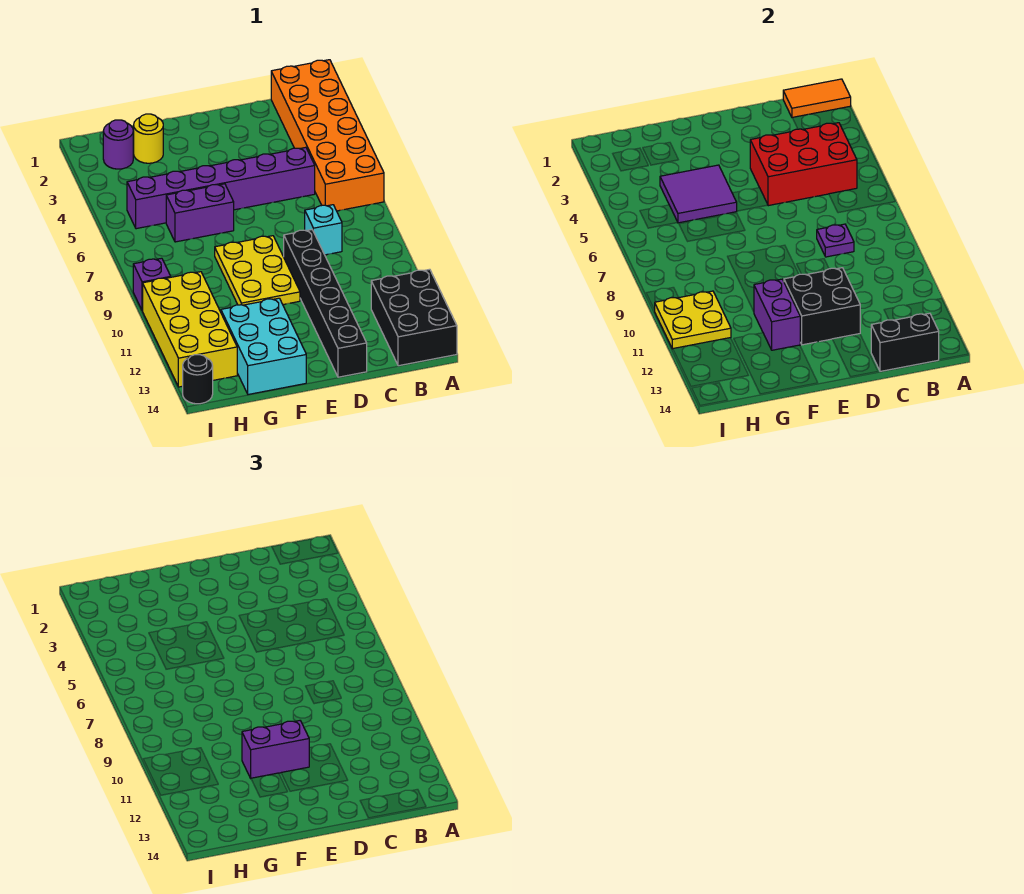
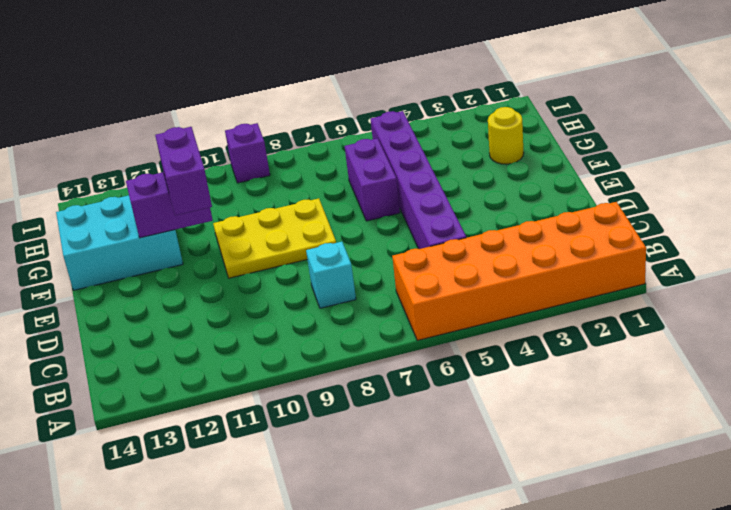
none -> black brick A12:B14 level 1
none -> black brick D9:D14 level 1
none -> purple round brick H2 level 1

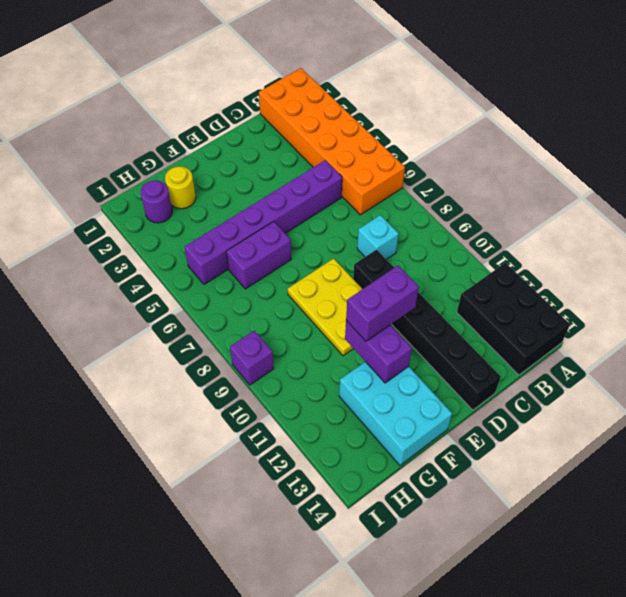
none -> yellow brick H10:I13 level 1
none -> black round brick I14 level 1
none -> orange tile A1:B1 level 2

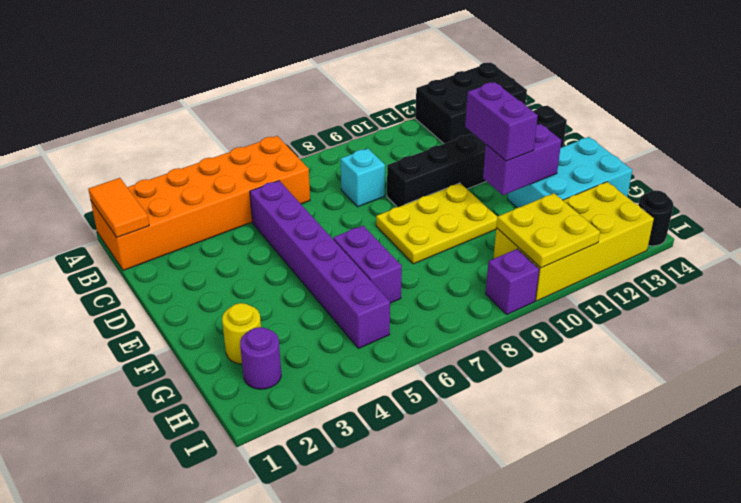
none -> red brick B4:D5 level 2
none -> black brick B14:C14 level 2
none -> purple plate C8 level 2

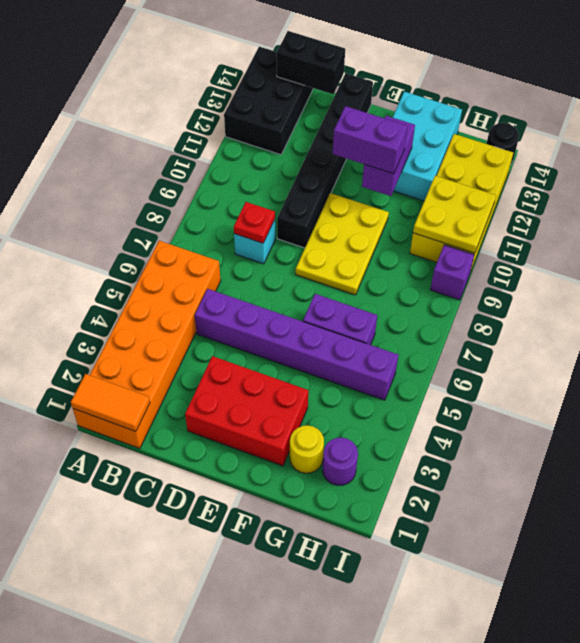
red plate C8 level 2 -> purple plate C8 level 2
red brick D2:F3 level 1 -> red brick B4:D5 level 2
none -> black brick D11:E12 level 2
none -> purple tile F4:G5 level 2

